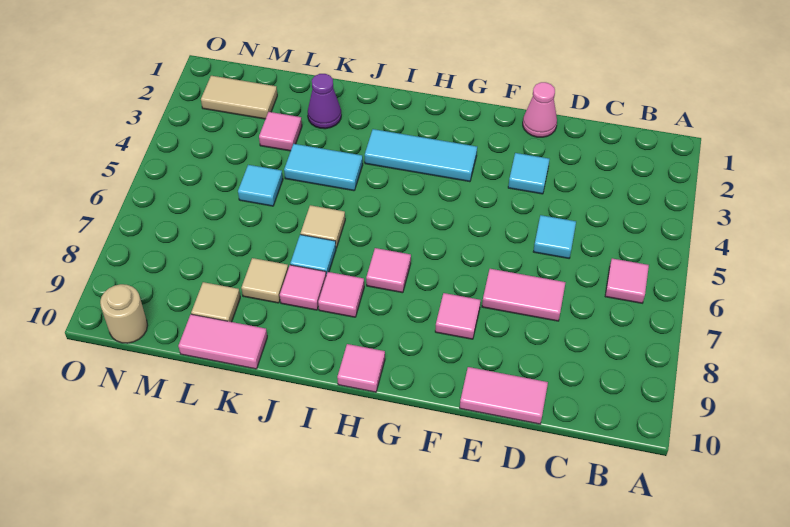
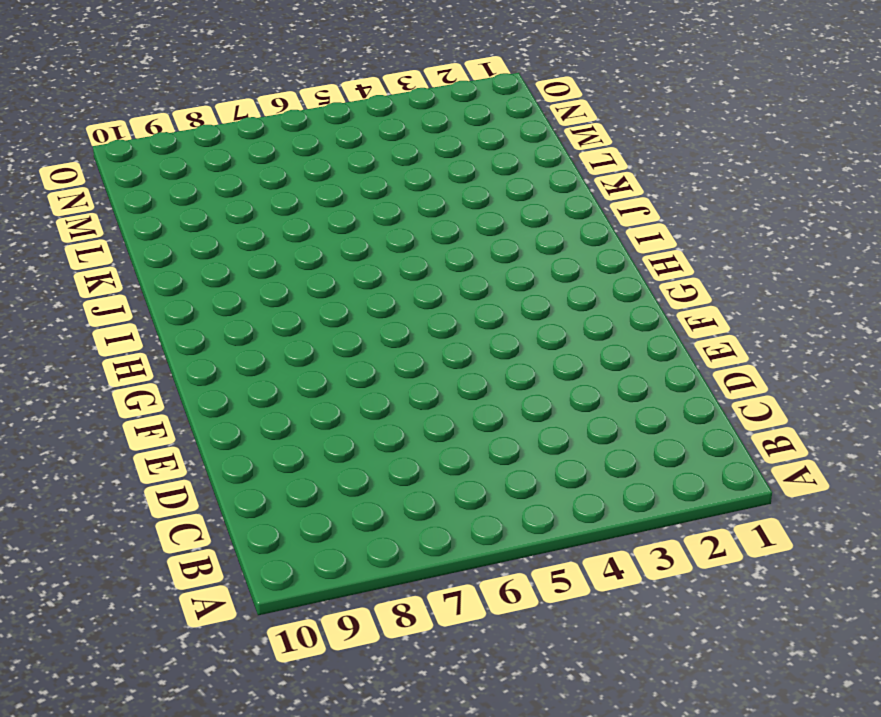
none -> pink tile B6 level 1
none -> cyan tile D5 level 1
none -> pink tile D7:E7 level 1

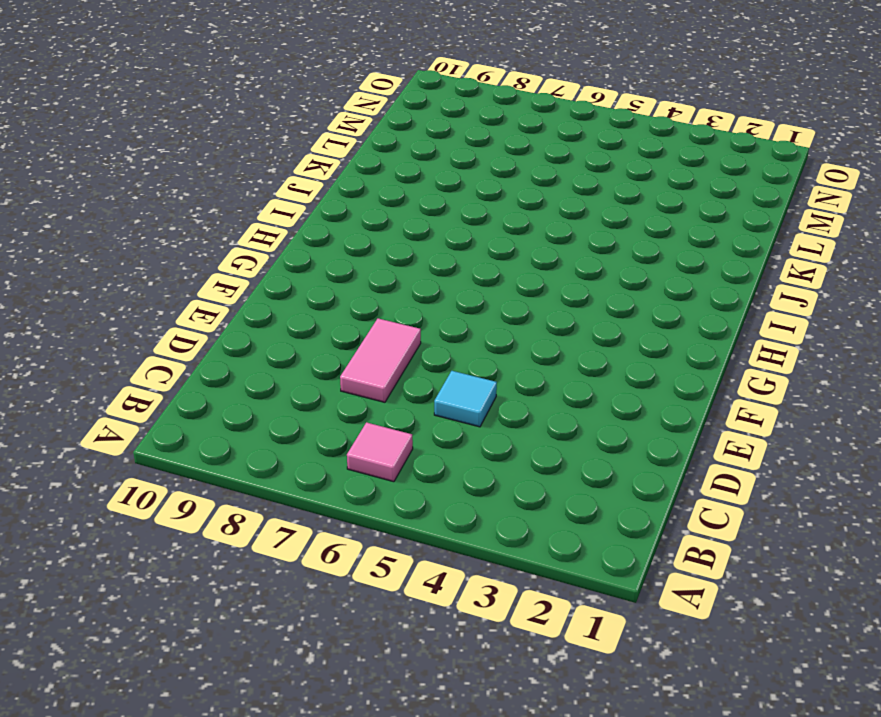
none -> pink tile D10:E10 level 1
none -> pink cone E1 level 1
none -> cyan tile E3 level 1

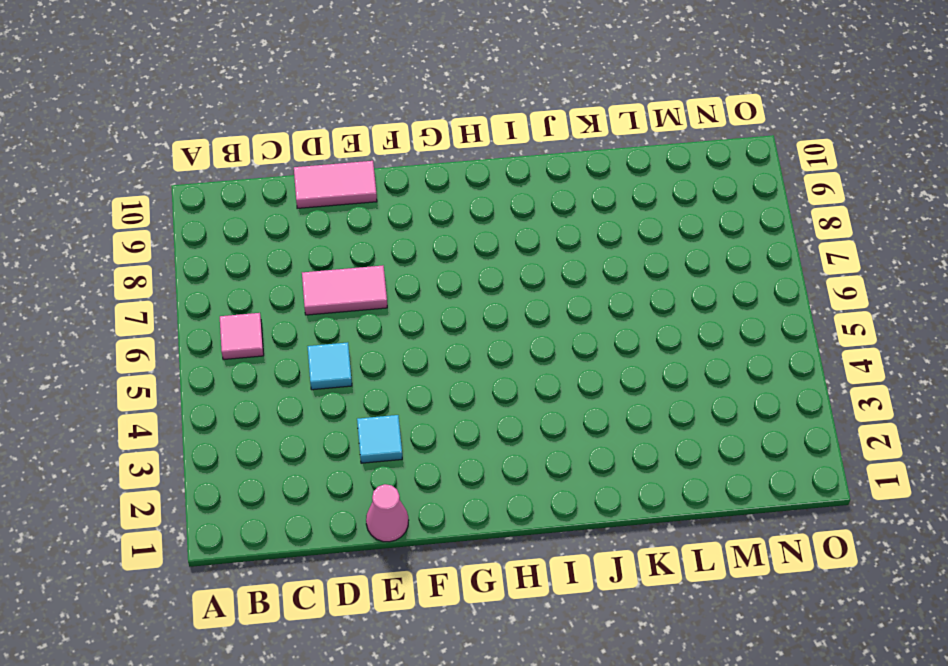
none -> pink tile F8 level 1
none -> cyan tile G3:I3 level 1
none -> pink tile H7 level 1

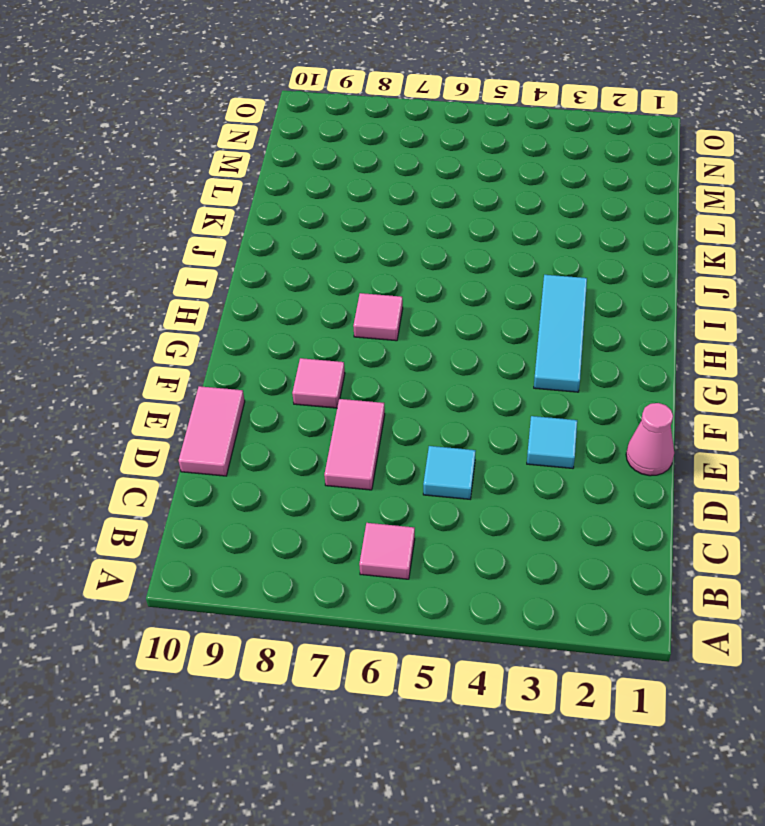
none -> pink tile H10 level 1
none -> pink tile I8 level 1
none -> cyan tile J4:K4 level 1

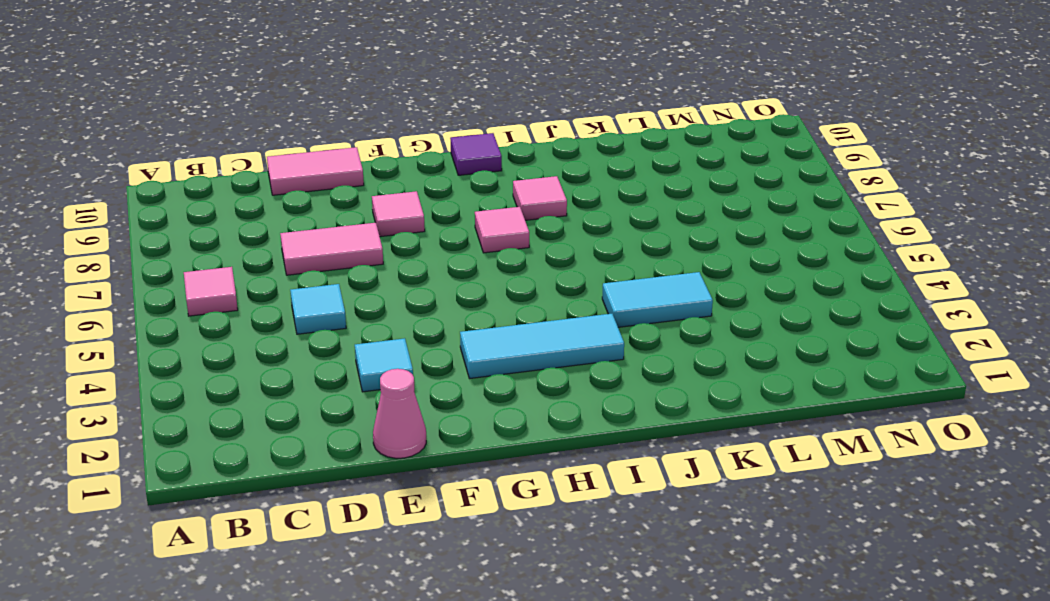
purple tile H10 level 1 -> pink tile H10 level 1
none -> tan tile J6 level 1
none -> cyan tile J7 level 1
none -> pink tile J8 level 1

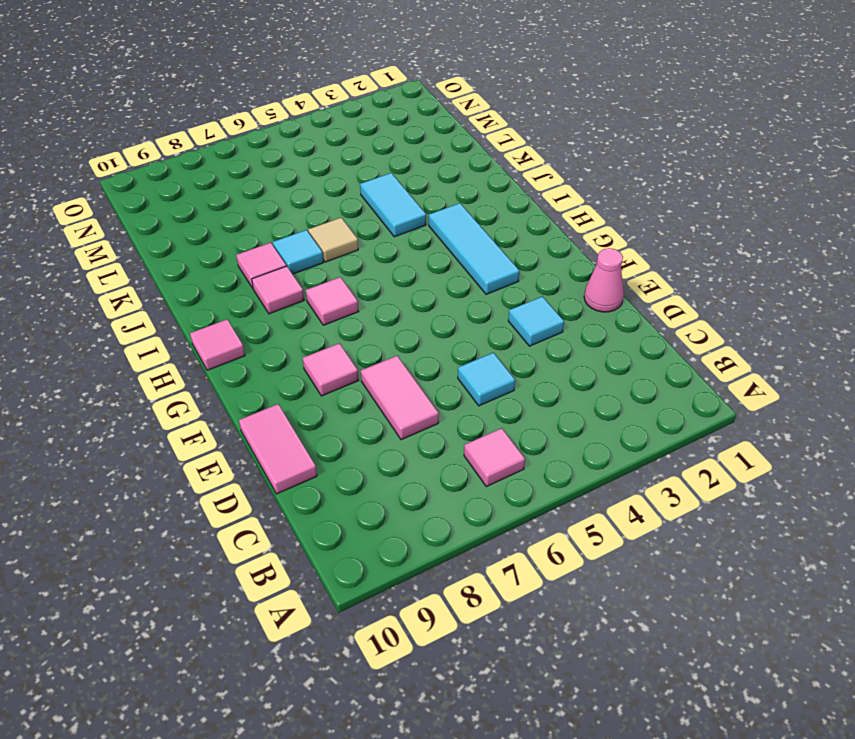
none -> purple cone K2 level 1
none -> tan tile K8 level 1
none -> pink tile K10:L10 level 1

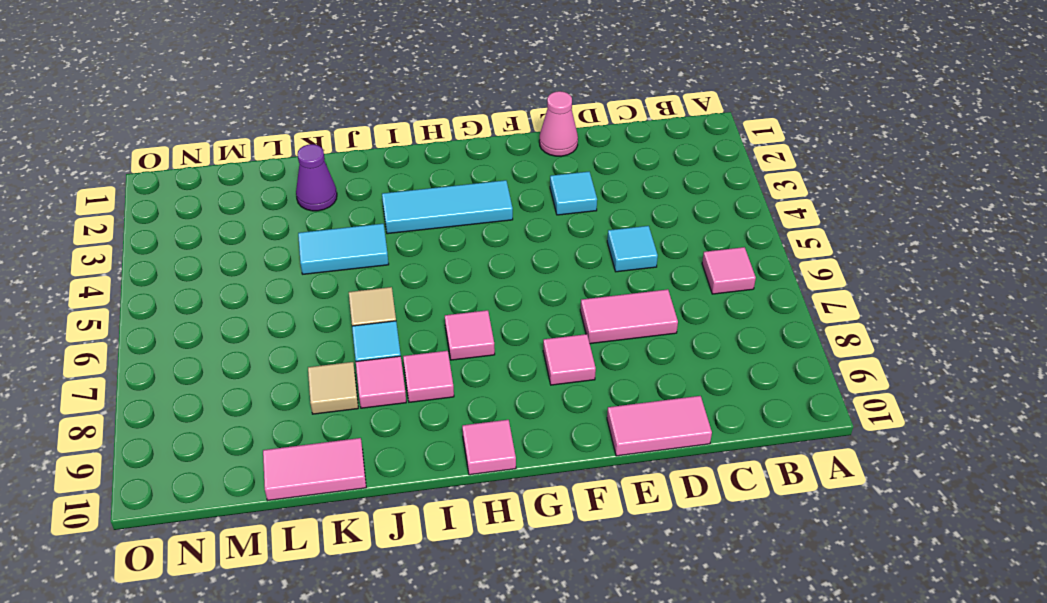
none -> pink tile L3 level 1
none -> cyan tile L5 level 1
none -> tan tile L9 level 1

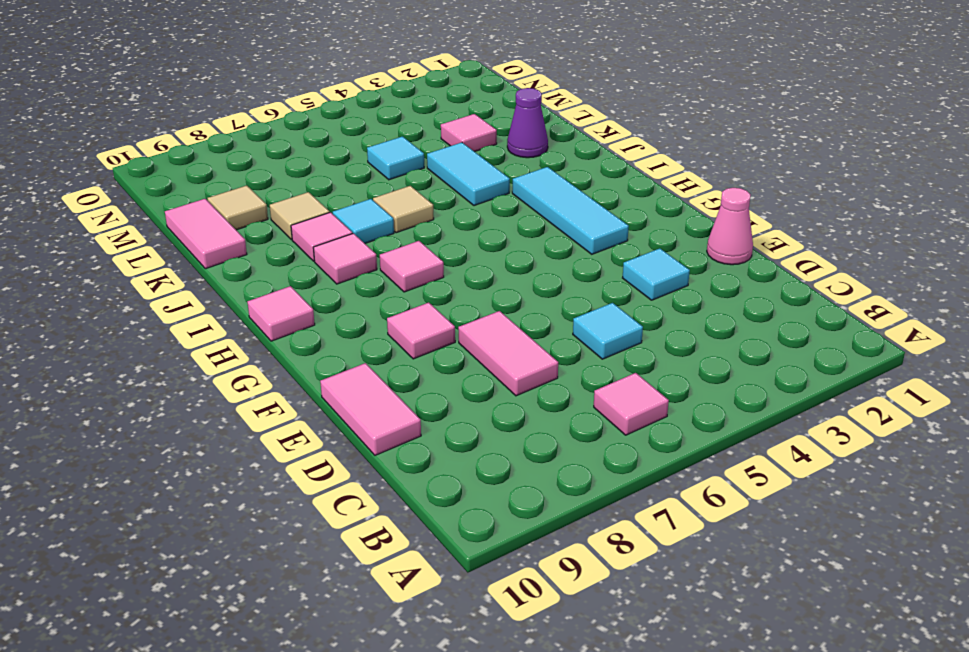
none -> tan tile M2:N2 level 1
none -> tan round brick N10 level 1

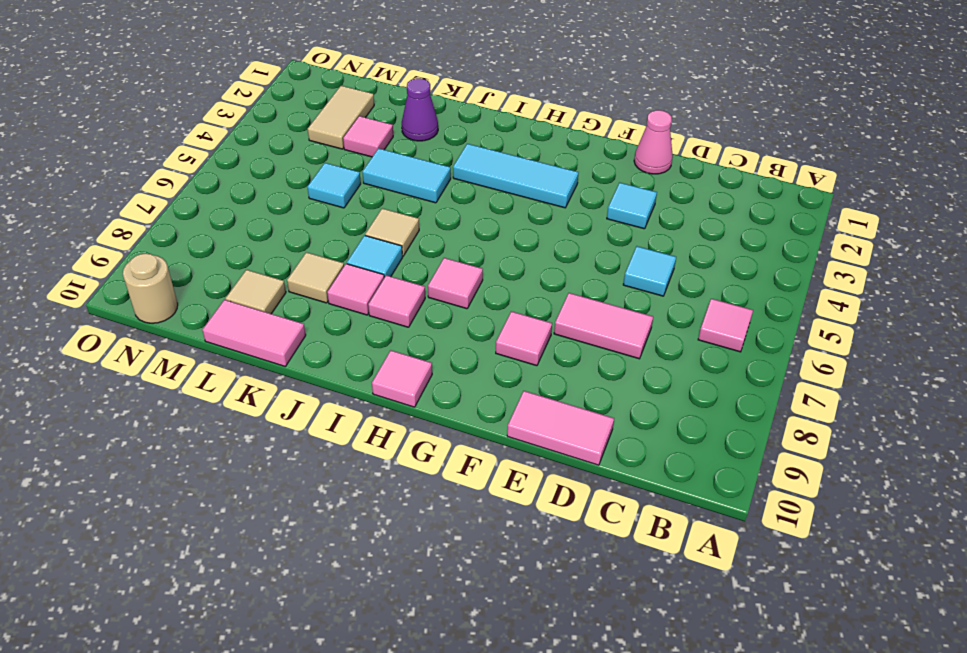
tan tile M2:M3 level 1 -> tan tile M2:N2 level 1

